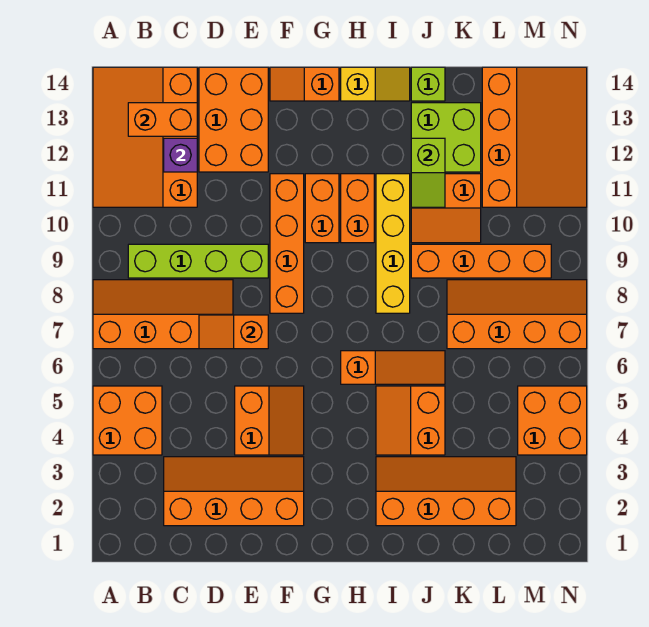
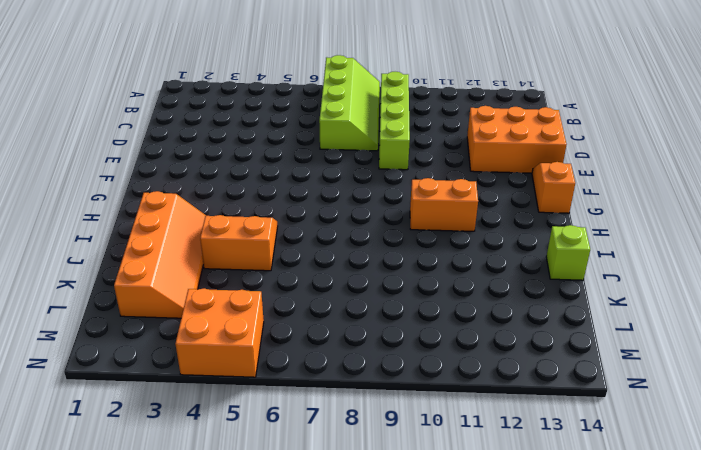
lime slope A7:D8 level 1 top 7 -> orange slope A7:D8 level 1 top 7
none -> orange brick A4:B5 level 1
none -> orange slope A11:C14 level 1 top C
none -> orange slope C2:F3 level 1 top 2

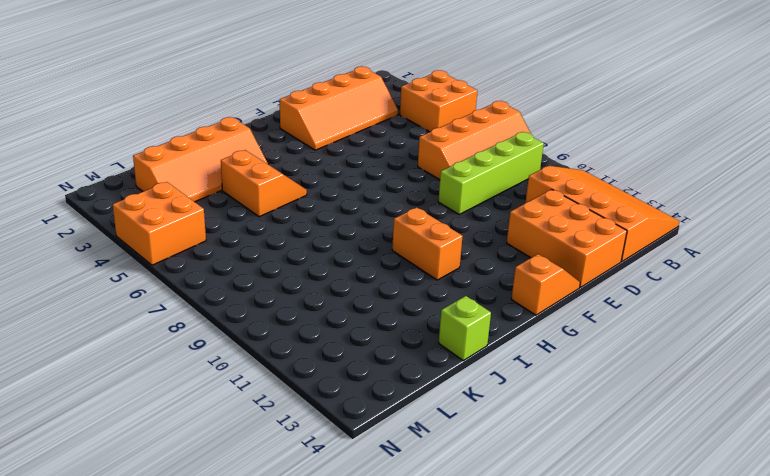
none -> orange slope E4:F5 level 1 top E
none -> orange brick F8:F11 level 1
none -> orange brick G10:G11 level 1

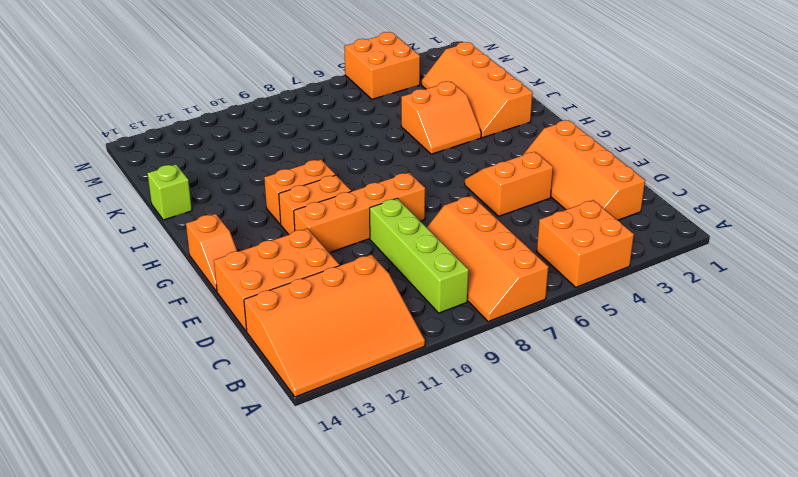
none -> orange slope H6:J6 level 1 top H
none -> yellow slope H14:I14 level 1 top H
none -> yellow brick I8:I11 level 1

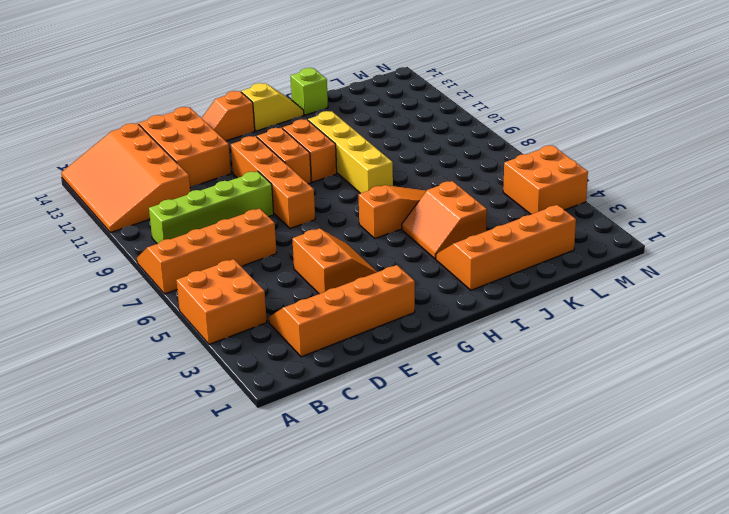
none -> orange brick J9:M9 level 1
none -> orange slope J10:K11 level 1 top 11
none -> lime brick J12:K13 level 1

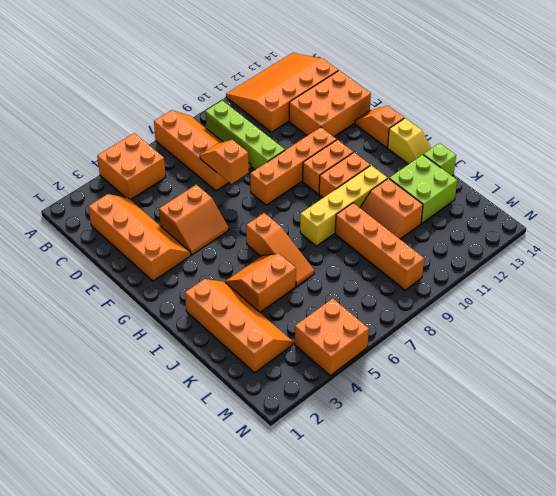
none -> orange slope K7:N8 level 1 top 7
none -> orange slope L11:N14 level 1 top L
none -> orange brick B13:C13 level 2

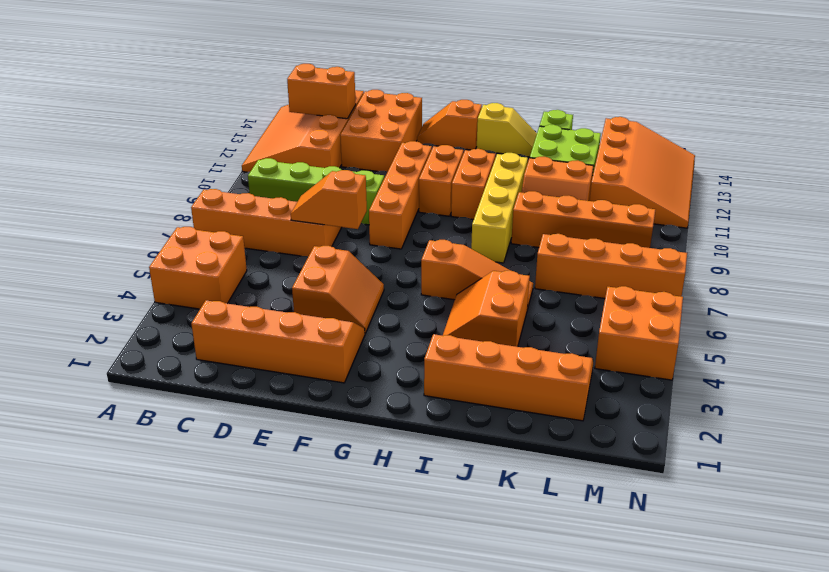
none -> purple brick C12 level 2
none -> lime slope J11:J12 level 2 top 12

